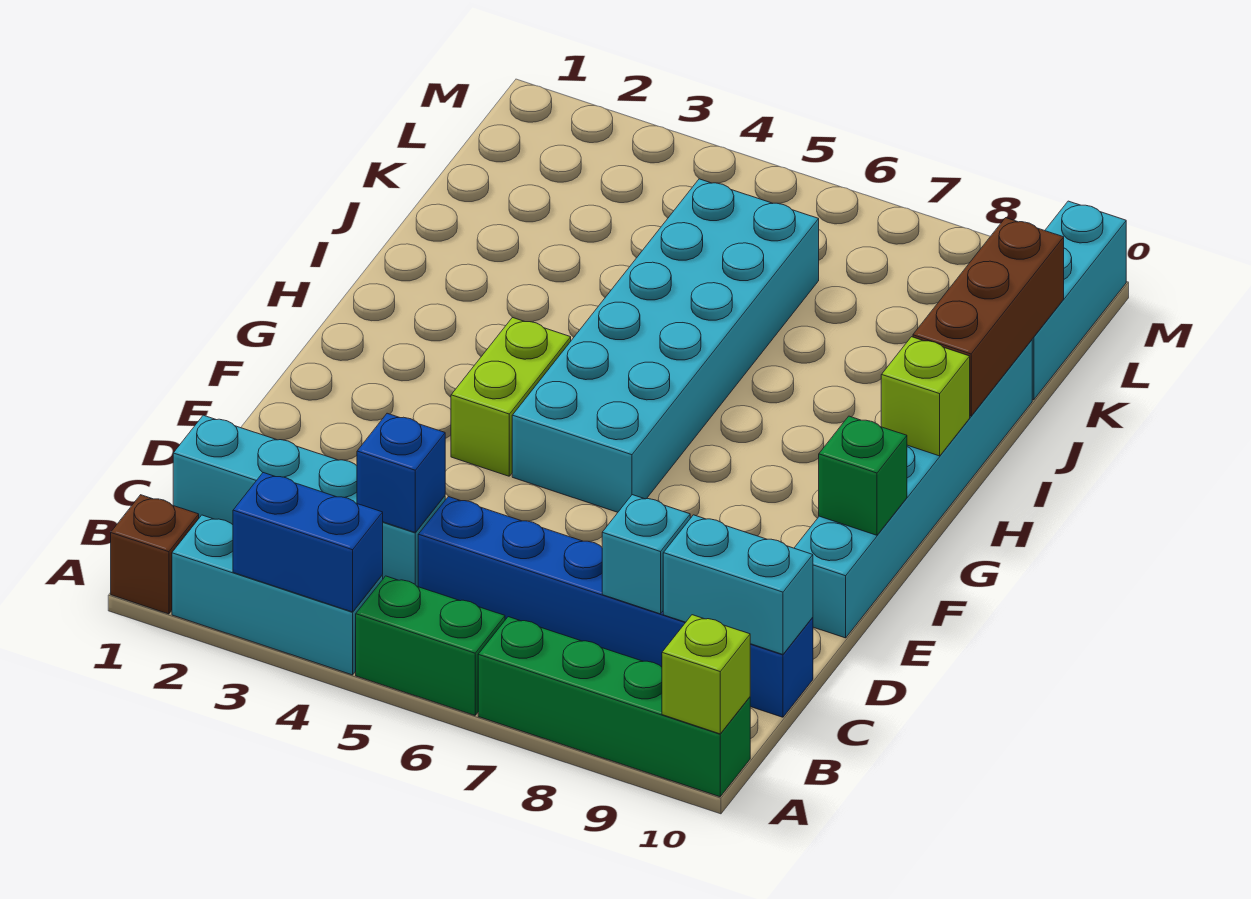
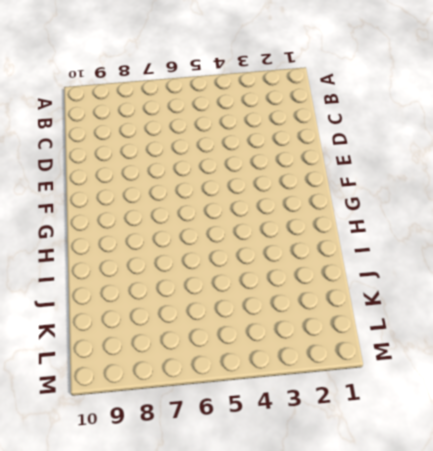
none -> brown brick A1 level 1
none -> cyan brick A2:A4 level 1
none -> green brick A5:A6 level 1

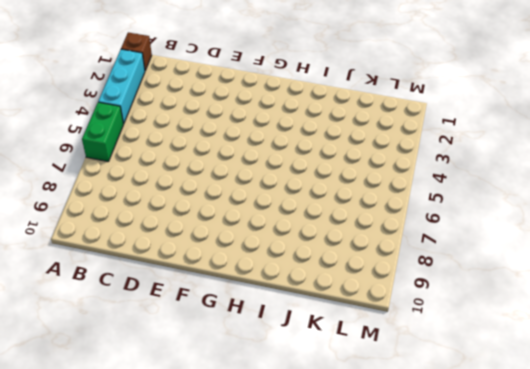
none -> green brick A7:A10 level 1
none -> cyan brick C1:C4 level 1
none -> blue brick C5:C10 level 1

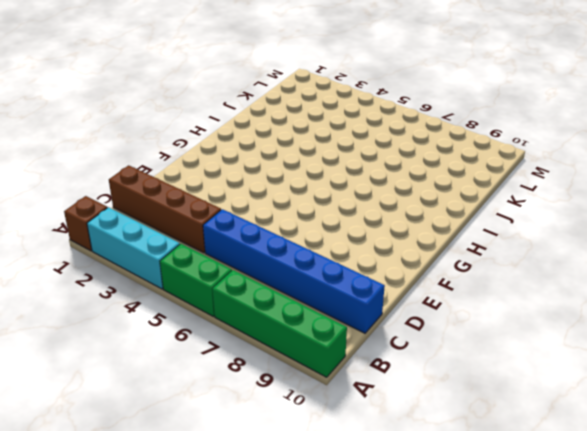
brown brick C1:C4 level 1 -> cyan brick C1:C4 level 1
none -> cyan brick E10:J10 level 1
none -> lime brick F4:G4 level 1
none -> cyan brick F5:K6 level 1

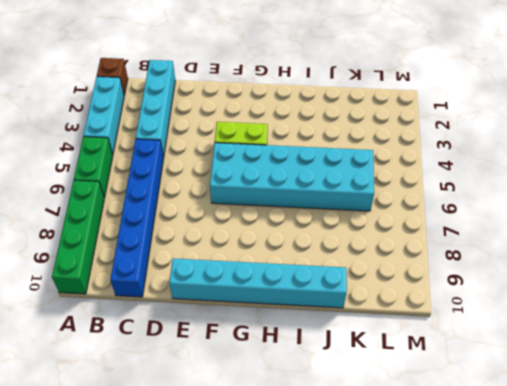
none -> cyan brick K10:M10 level 1
none -> blue brick A3:A4 level 2
none -> lime brick A10 level 2

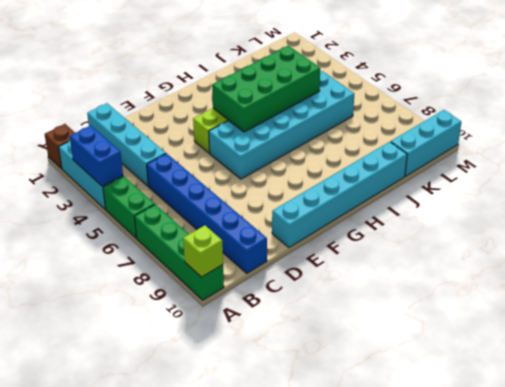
green brick G4:J5 level 2 -> none
none -> blue brick C4 level 2
none -> cyan brick C8 level 2
none -> cyan brick C9:C10 level 2

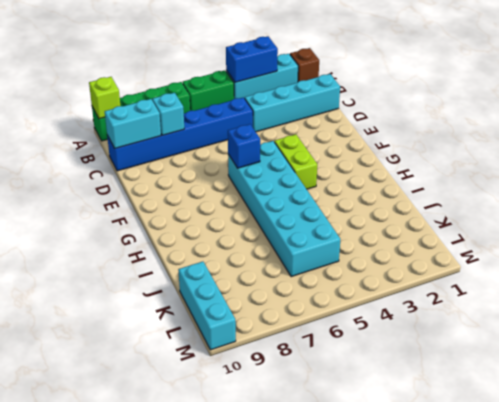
blue brick F6 level 2 -> blue brick C4 level 2
none -> cyan brick E10:J10 level 1
none -> green brick F10 level 2
none -> lime brick H10 level 2

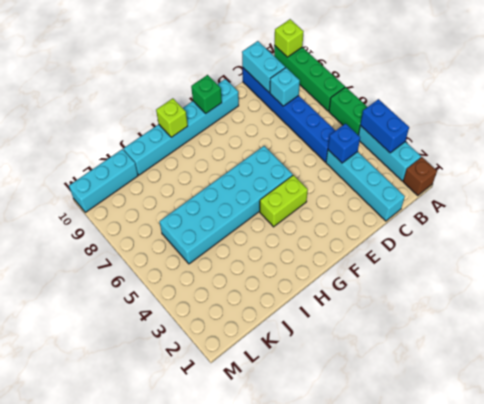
none -> brown brick I10:K10 level 2

